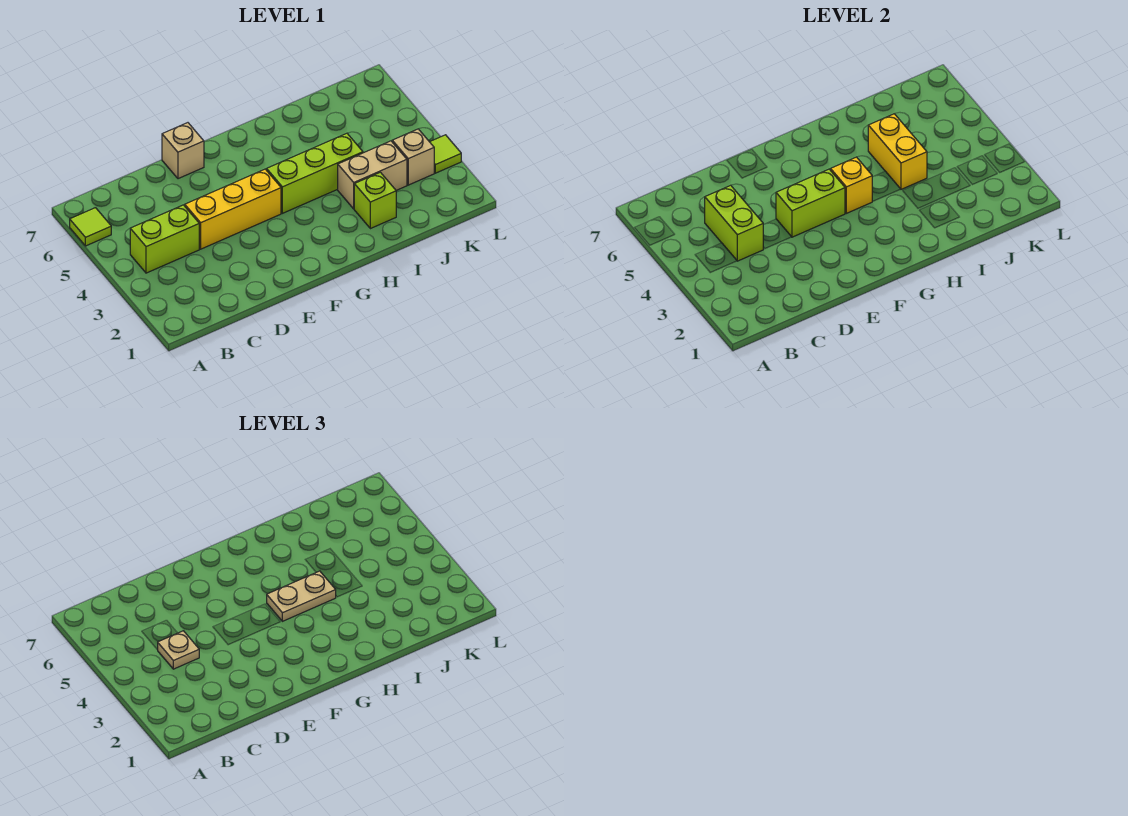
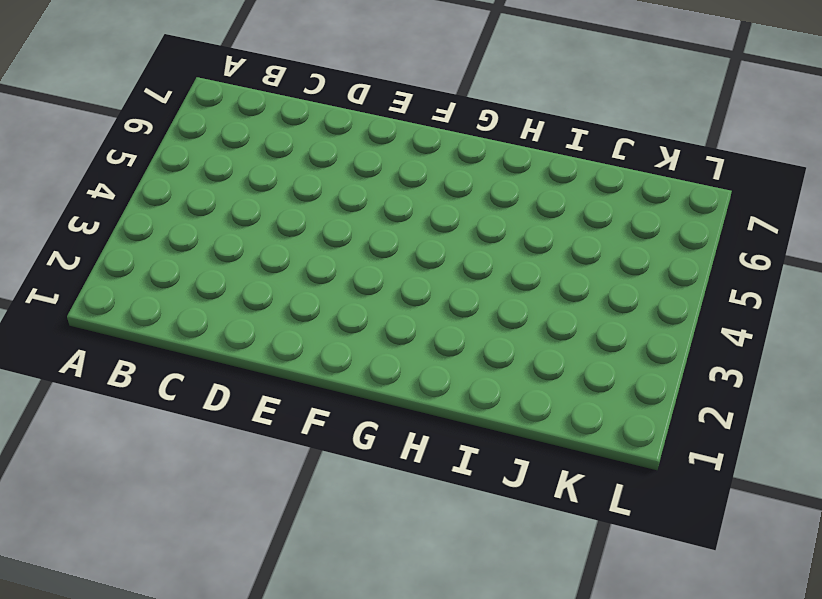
none -> lime tile A6 level 1
none -> lime brick B4:C4 level 1
none -> yellow brick D4:F4 level 1

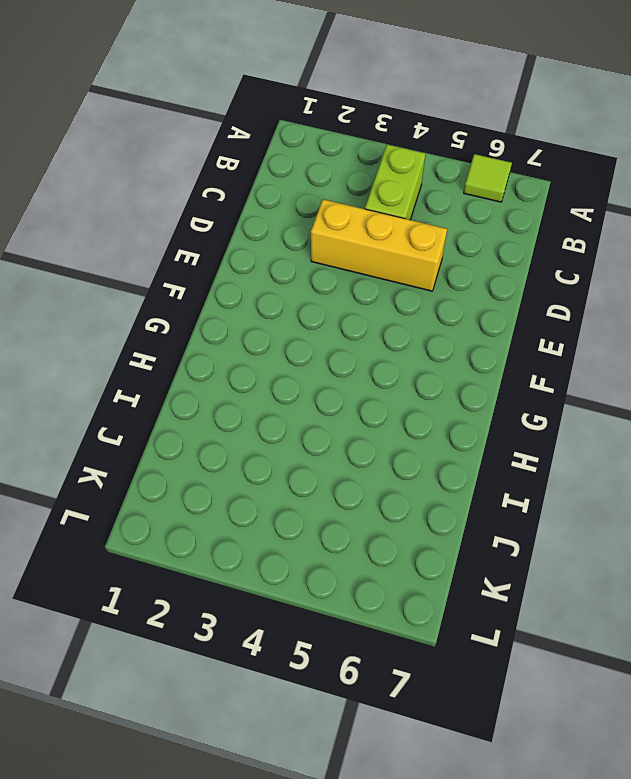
yellow brick D3:D5 level 1 -> yellow brick D4:F4 level 1
none -> tan brick E7 level 1
none -> lime brick G4:I4 level 1
none -> lime brick I2 level 1

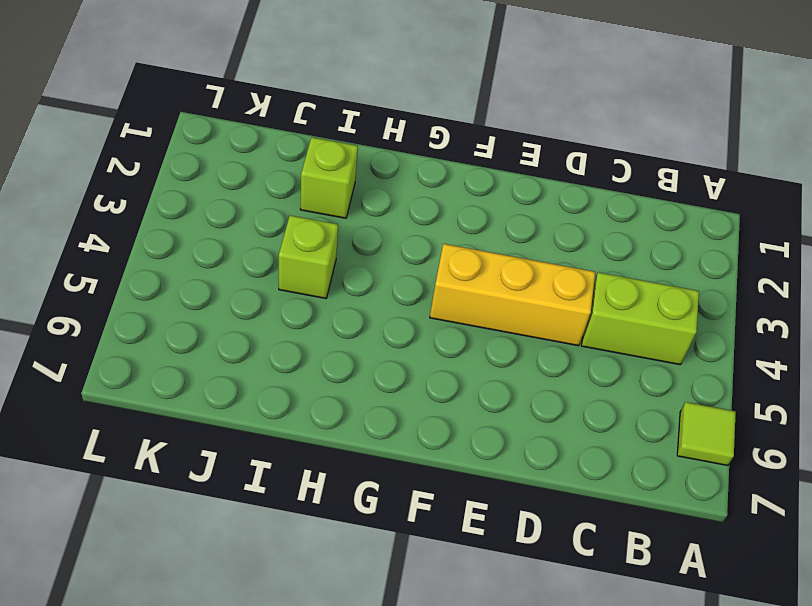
lime brick I4 level 1 -> lime brick G4:I4 level 1
none -> tan brick E7 level 1
none -> tan brick I3:J3 level 1
none -> tan brick K3 level 1

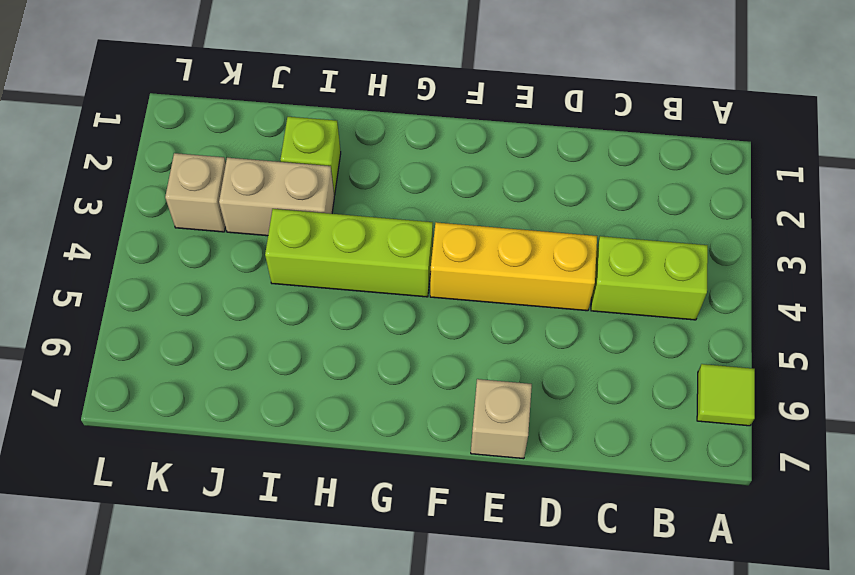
none -> lime tile L3 level 1
none -> lime brick C4:C5 level 2
none -> lime brick E4:F4 level 2

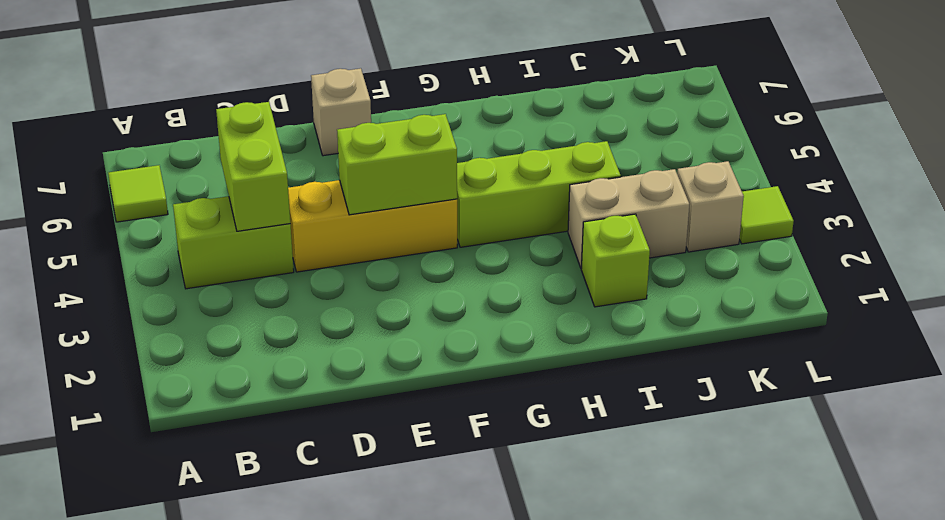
none -> yellow brick G4 level 2
none -> yellow brick I4:I5 level 2
none -> tan plate C4 level 3

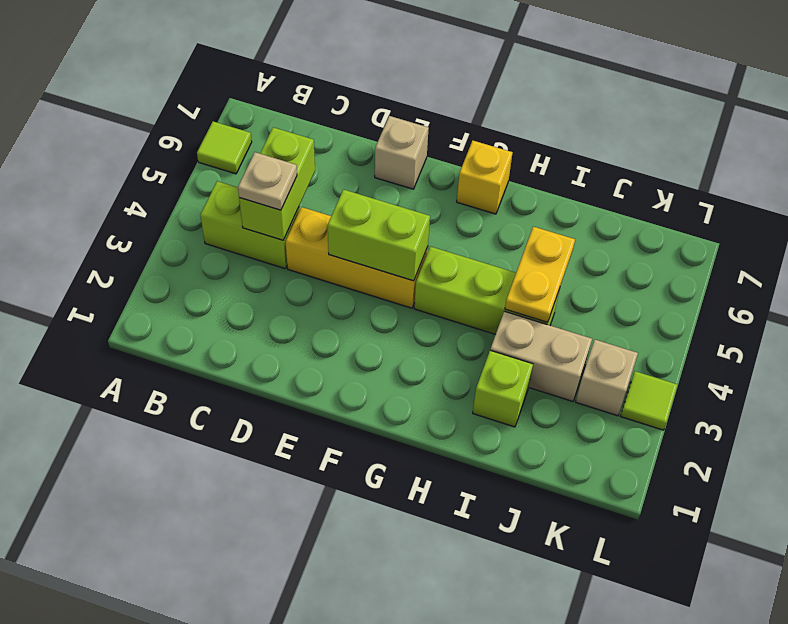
yellow brick G7 level 1 -> yellow brick G4 level 2
yellow plate I4:I5 level 2 -> yellow brick I4:I5 level 2
none -> tan plate G4:H4 level 3

